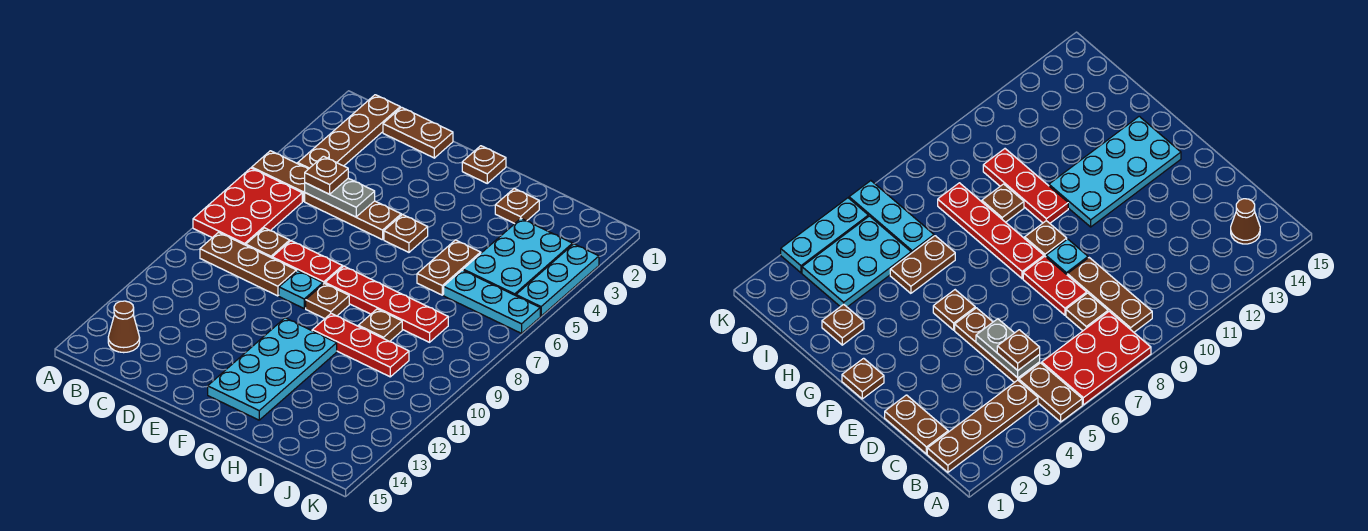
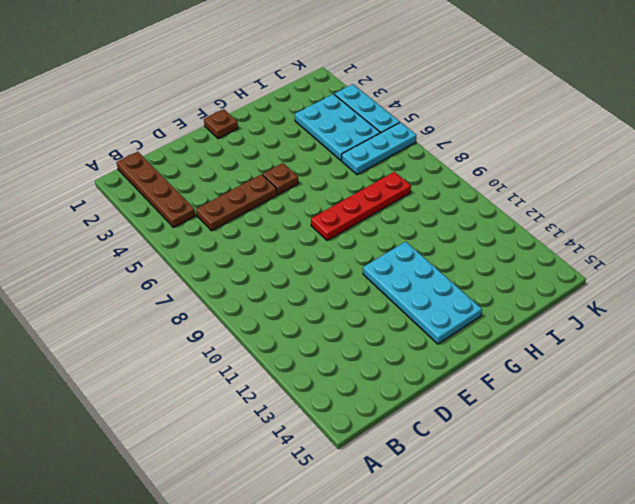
none -> brown plate A5:B5 level 1
none -> red plate A6:B8 level 1
none -> brown plate B9:D9 level 1

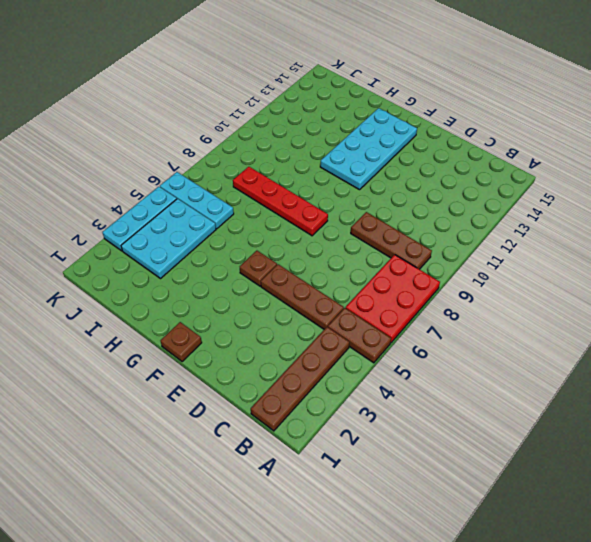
none -> brown cone B14 level 1
none -> brown plate C1:D1 level 1
none -> brown plate C8 level 1

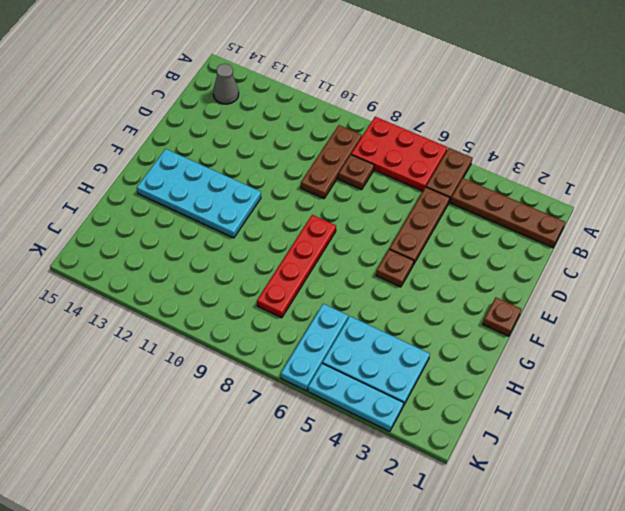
grey cone B14 level 1 -> brown cone B14 level 1
none -> brown plate C1:D1 level 1
none -> red plate D8:E8 level 1
none -> cyan plate E9 level 1

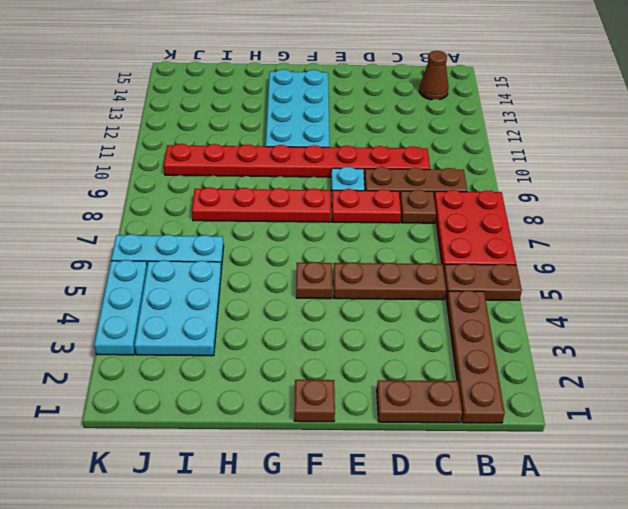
red plate C10:J10 level 1 -> red plate G10:I10 level 1
none -> brown plate F9 level 1
none -> brown plate H2 level 1
none -> brown plate H5:H6 level 1

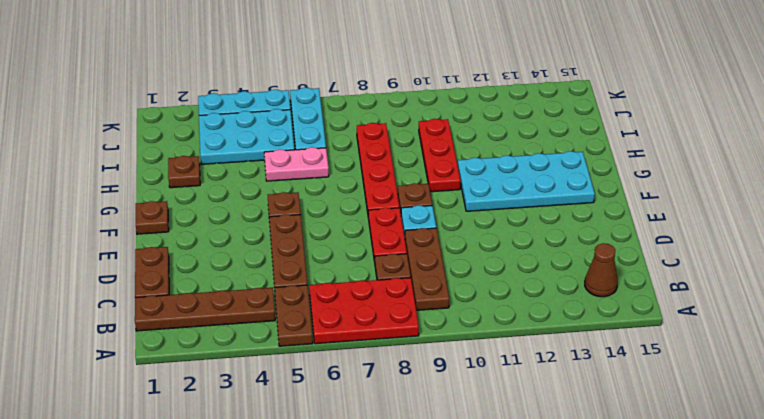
pink plate H5:H6 level 1 -> brown plate H5:H6 level 1
none -> brown plate H9 level 1
none -> grey plate C5:D5 level 2
none -> brown plate C5 level 3

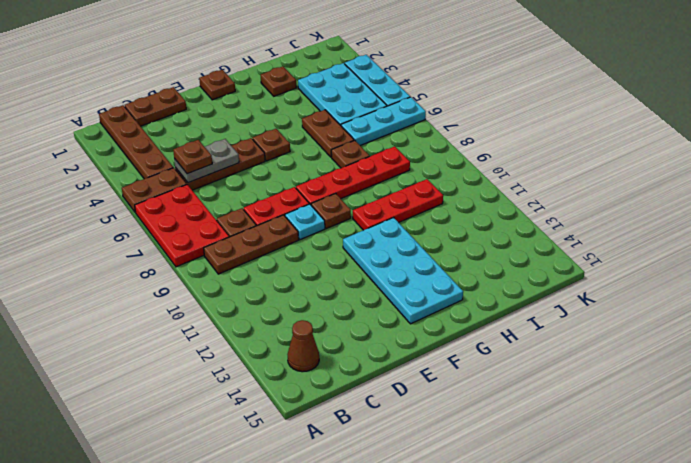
brown plate H7 level 1 -> brown plate H9 level 1

